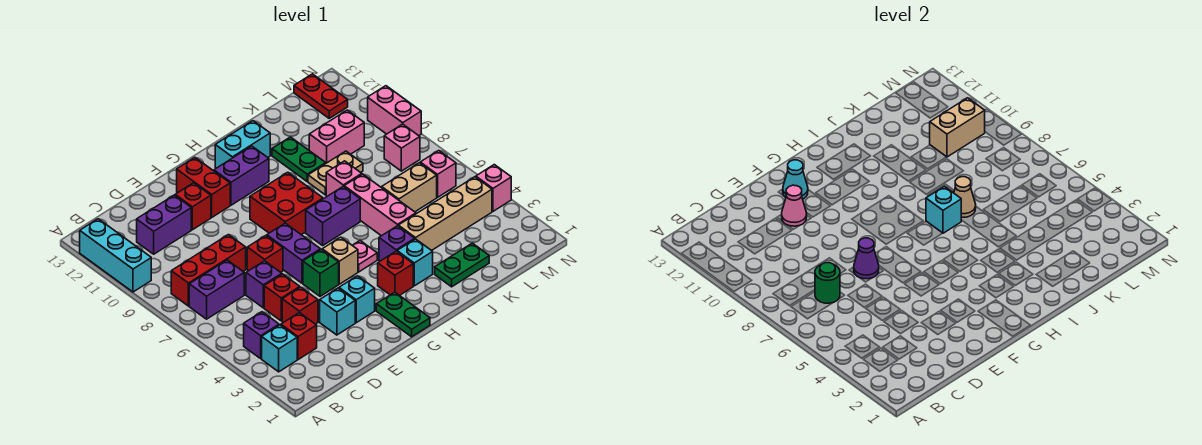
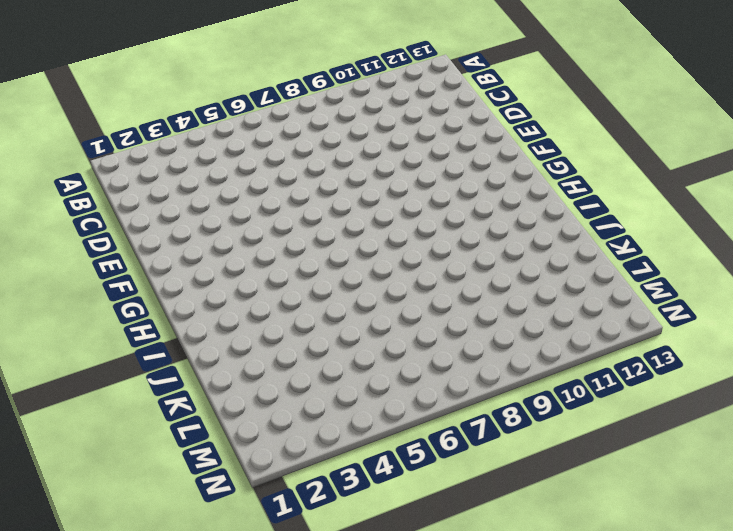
none -> cyan brick A10:A12 level 1
none -> cyan brick B3 level 1
none -> purple brick B4 level 1
none -> purple brick B7:C7 level 1

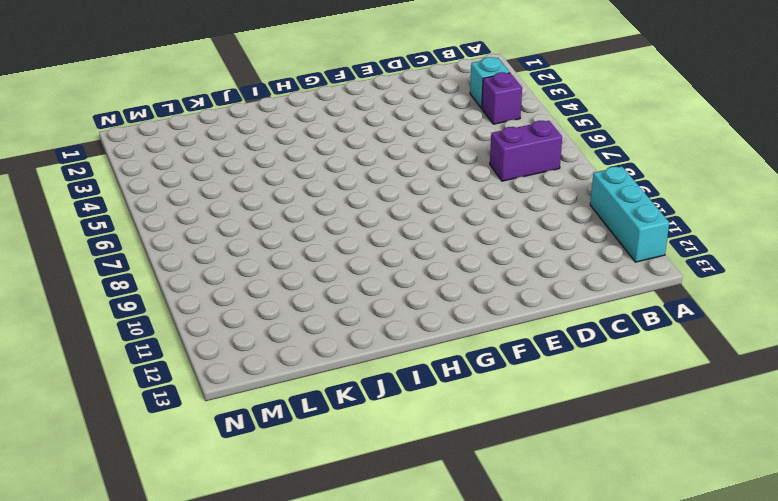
none -> red brick B8:D8 level 1
none -> red brick C3 level 1
none -> purple brick C11:D11 level 1
none -> red brick D4 level 1

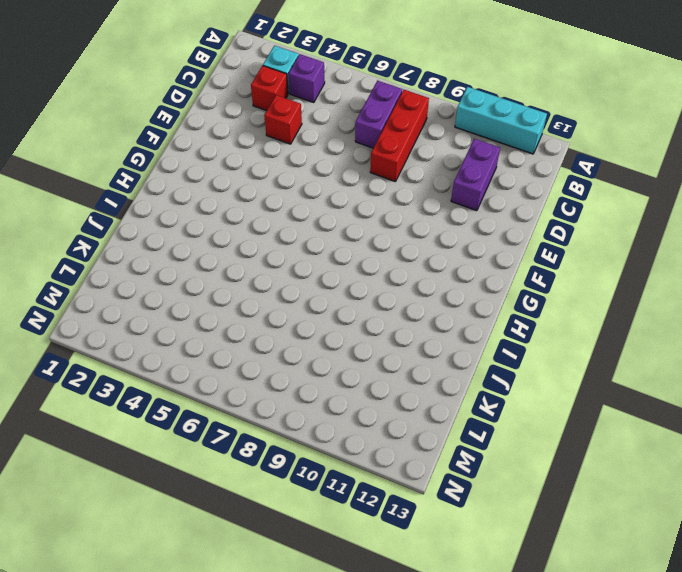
none -> red brick D5 level 1
none -> purple brick D6 level 1
none -> cyan brick E3 level 1
none -> red brick E7 level 1

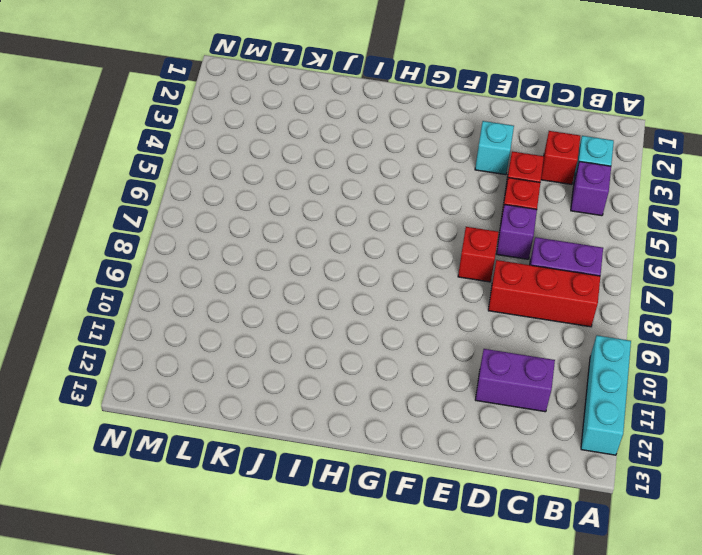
none -> red brick E11 level 1
none -> cyan brick F3 level 1
none -> green brick F5 level 1
none -> purple brick F6:F7 level 1

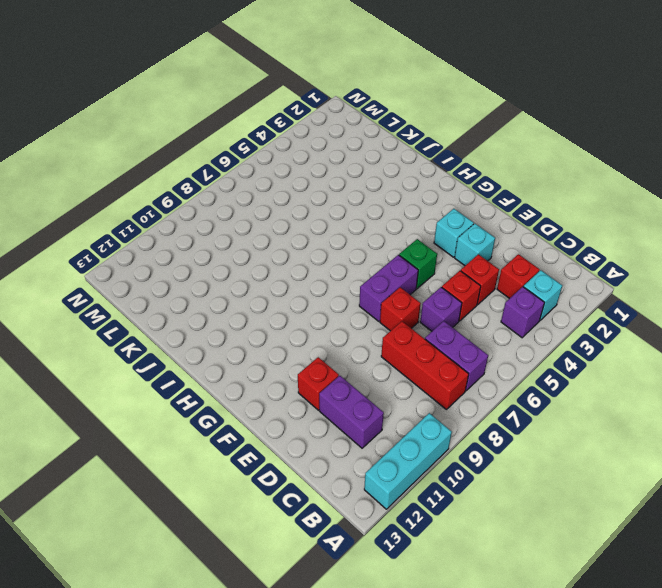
none -> red brick F11:F12 level 1
none -> green plate G1:G2 level 1
none -> tan brick G5 level 1
none -> red brick G8:H9 level 1

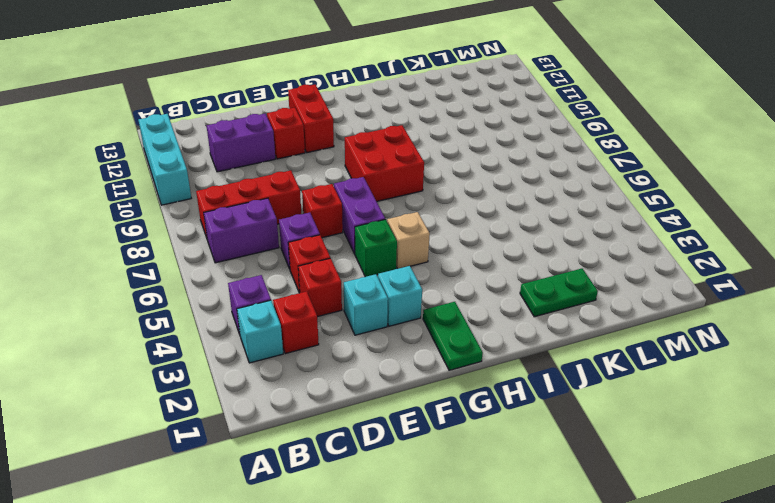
none -> purple brick G11:H11 level 1
none -> red brick H3 level 1
none -> pink plate H5 level 1
none -> purple brick H7:I7 level 1

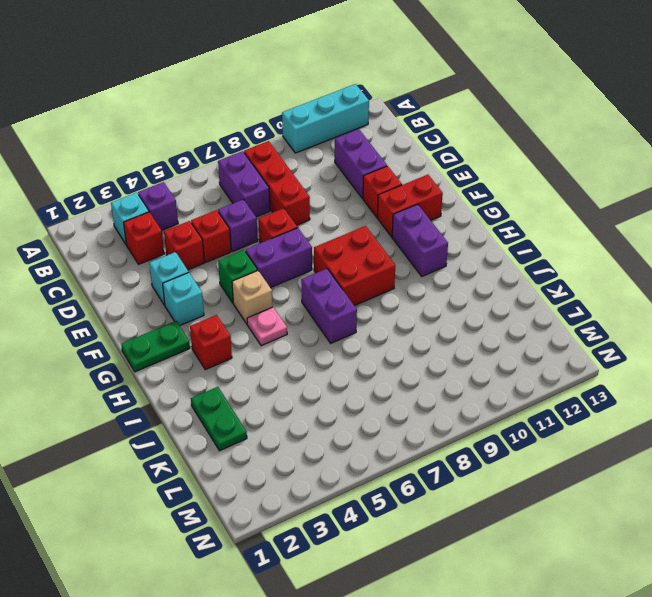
none -> cyan brick H12:I12 level 1
none -> cyan brick I3 level 1
none -> purple brick I4 level 1
none -> tan brick J4:M4 level 1

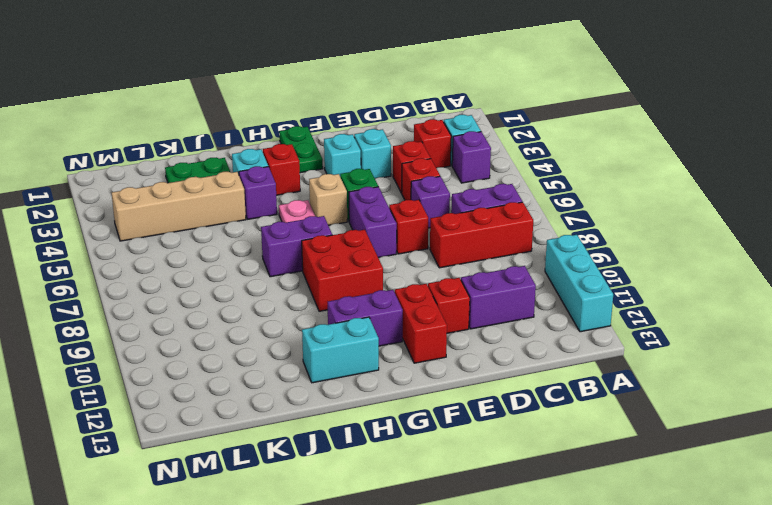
none -> pink brick J5:J7 level 1
none -> pink brick J8 level 1
none -> tan plate J9:K9 level 1
none -> green plate J10:J11 level 1

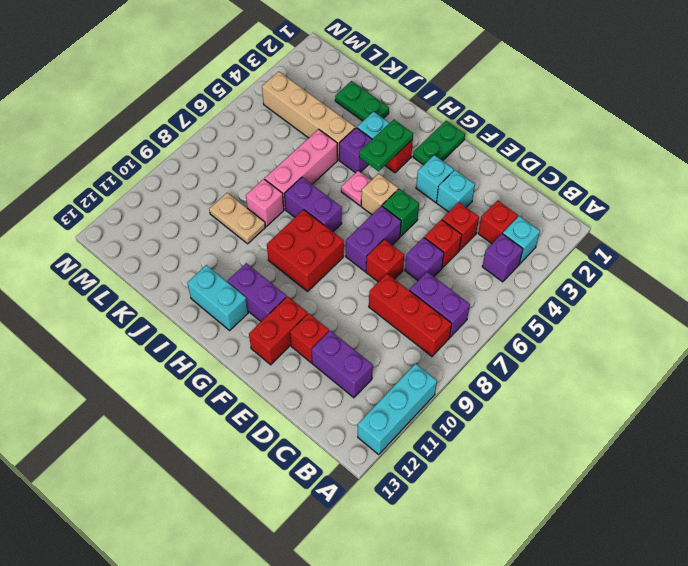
green plate H3:H4 level 2 -> green plate J10:J11 level 1
none -> tan brick K6:L6 level 1
none -> pink brick K10:L10 level 1
none -> pink brick M6 level 1
none -> pink brick M8 level 1

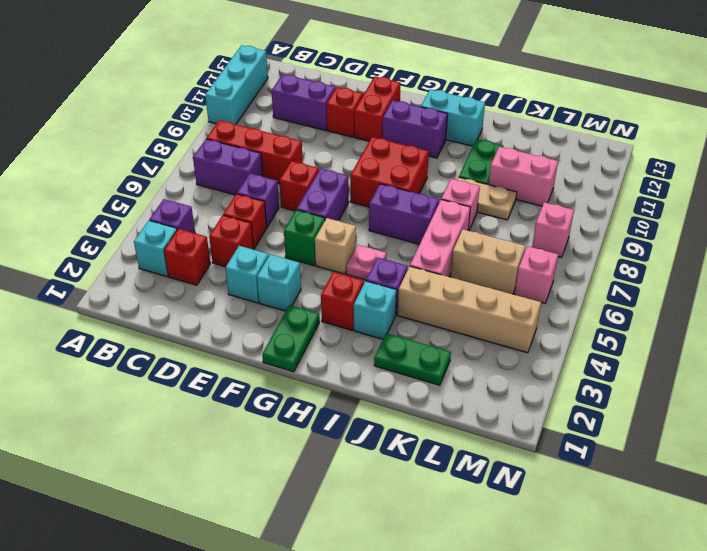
none -> red plate M12:M13 level 1
none -> pink brick N4 level 1
none -> pink brick N9:N10 level 1
none -> green round brick C7 level 2

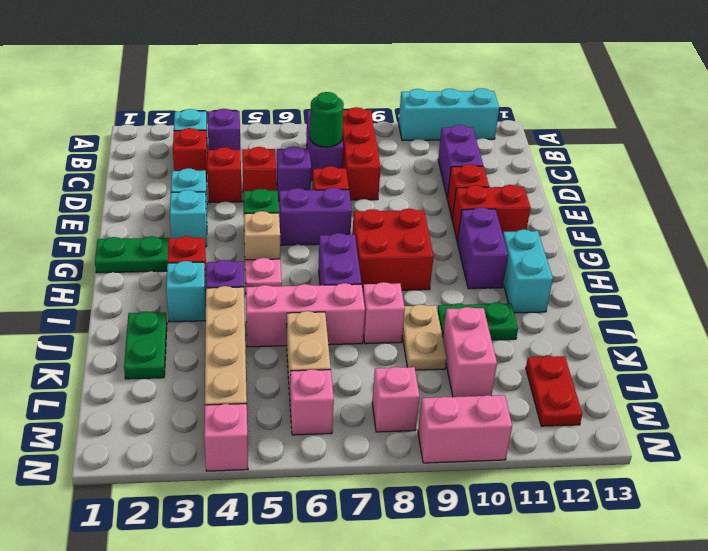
red plate L12:M12 level 1 -> red plate M12:M13 level 1
none -> purple cone E7 level 2
none -> pink cone E11 level 2
none -> cyan cone F12 level 2
none -> cyan brick I7 level 2

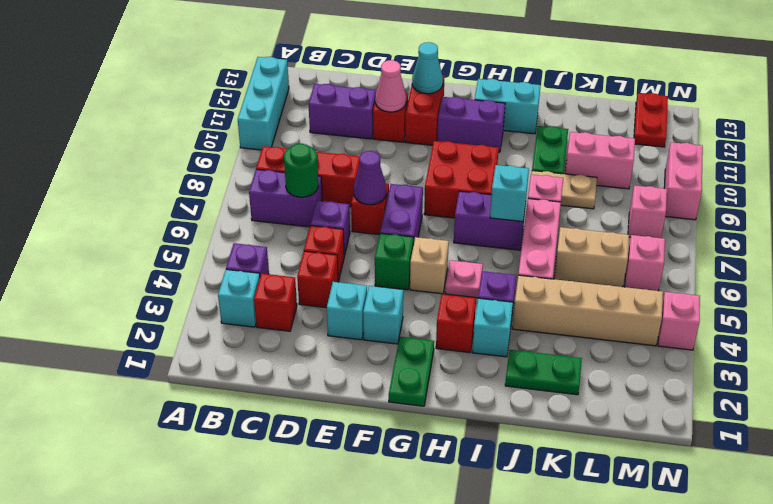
none -> tan cone J7 level 2
none -> tan brick L10:M10 level 2

